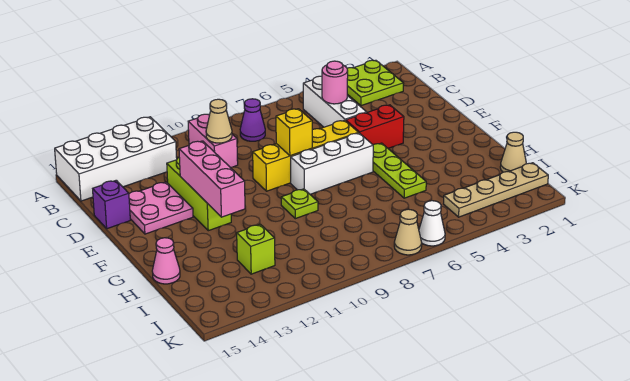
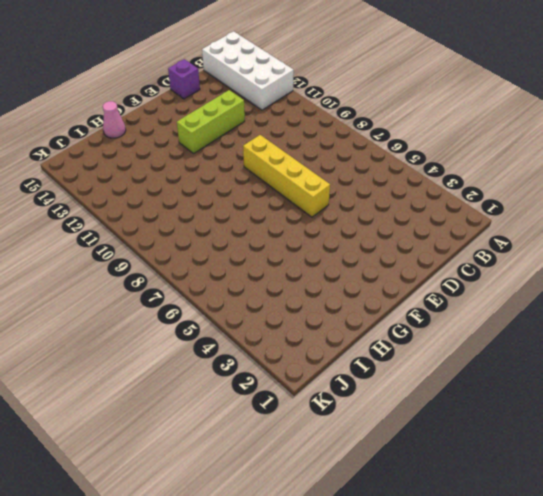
none -> lime plate A2:B3 level 1
none -> white brick B5:D5 level 1
none -> purple cone B8 level 1

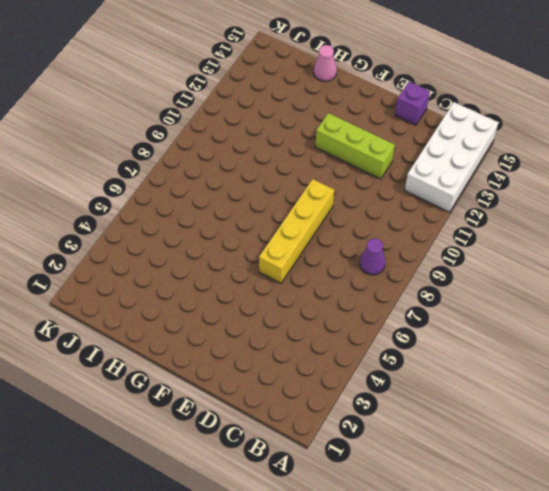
none -> lime plate A2:B3 level 1
none -> white brick B5:D5 level 1
none -> pink brick B10:C10 level 1

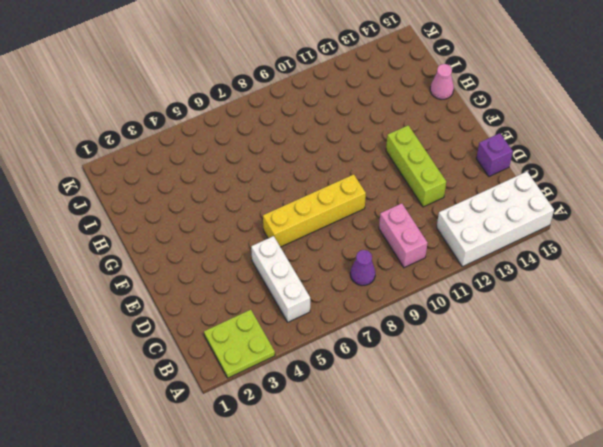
none -> pink plate D13:E14 level 1
none -> red brick E4:E5 level 1
none -> lime plate F5:H5 level 1

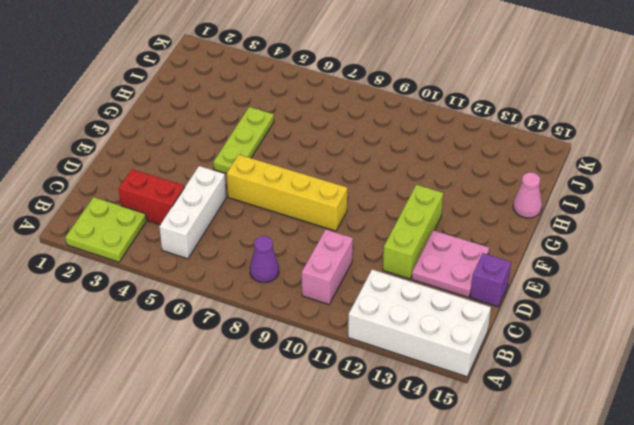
red brick C3:C4 level 1 -> red brick E4:E5 level 1
none -> white brick F6:F8 level 1
none -> lime plate G9 level 1
none -> tan cone I1 level 1

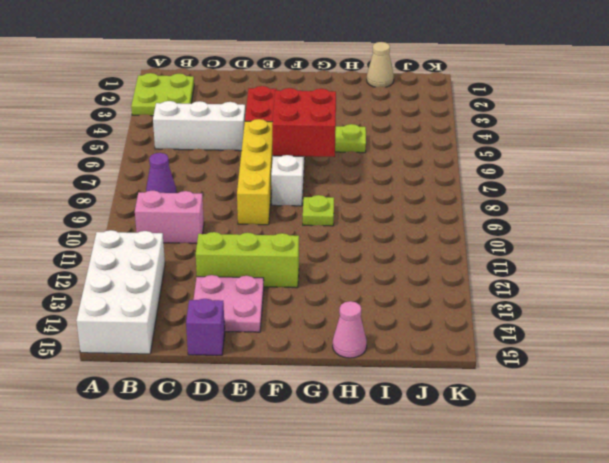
red brick F6:G7 level 2 -> none
none -> lime brick I12 level 1
none -> tan plate J1:J4 level 1
none -> white cone K6 level 1

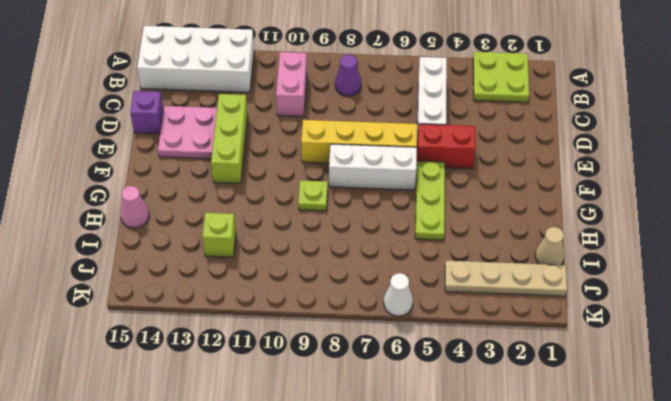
none -> tan cone K7 level 1
none -> pink round brick C5 level 2
none -> tan cone C10 level 2

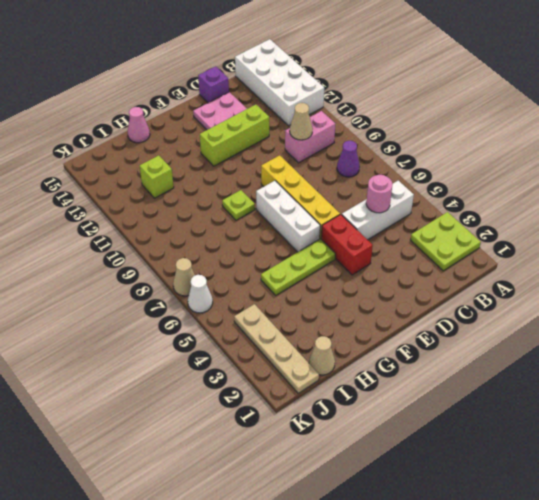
none -> yellow brick E8 level 2
none -> pink brick E12:G12 level 2

